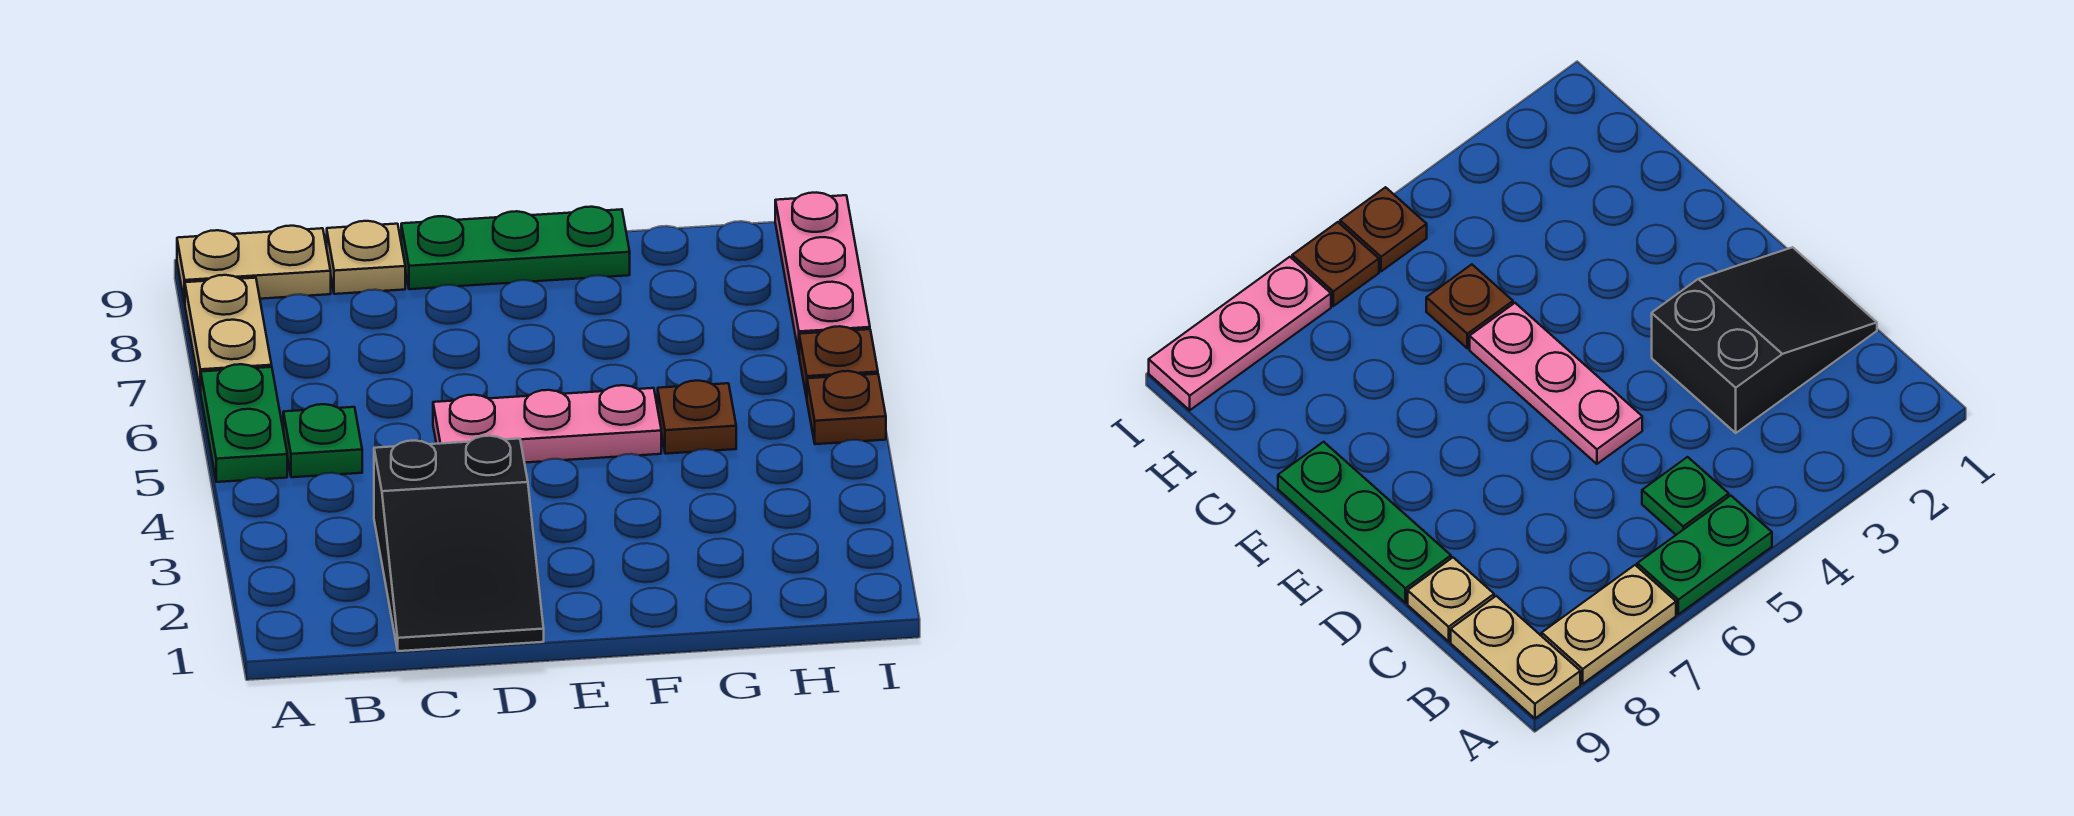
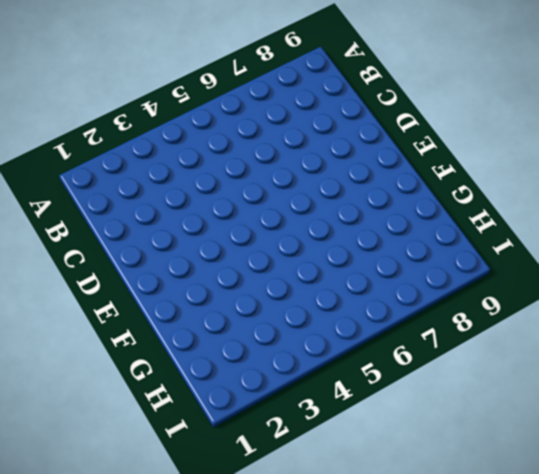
none -> green plate A5:A6 level 1
none -> tan plate A7:A8 level 1
none -> tan plate A9:B9 level 1

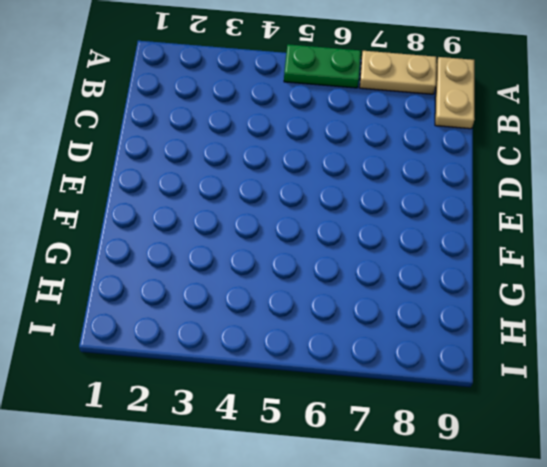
none -> green plate B5 level 1
none -> black slope C1:D3 level 1 top 3
none -> tan plate C9 level 1

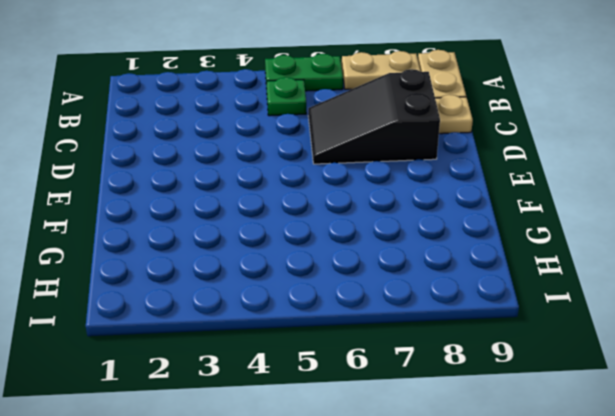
black slope C6:D8 level 1 top 8 -> black slope C1:D3 level 1 top 3
none -> pink plate D5:F5 level 1
none -> green plate D9:F9 level 1
none -> brown plate G5 level 1

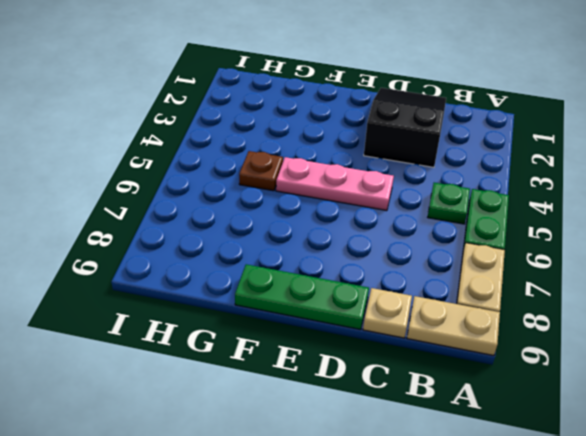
none -> brown plate I5 level 1
none -> brown plate I6 level 1
none -> pink plate I7:I9 level 1

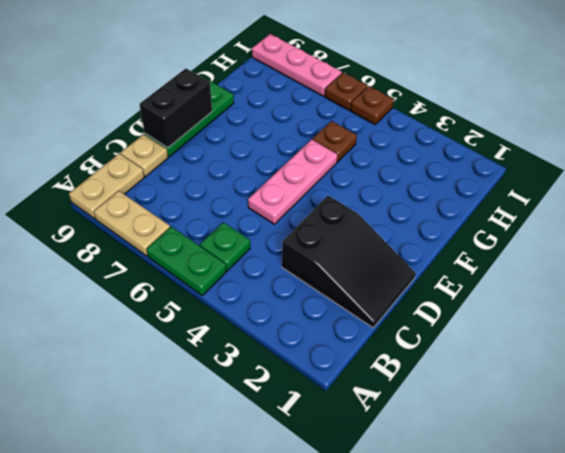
black brick D9:E9 level 2 -> none

